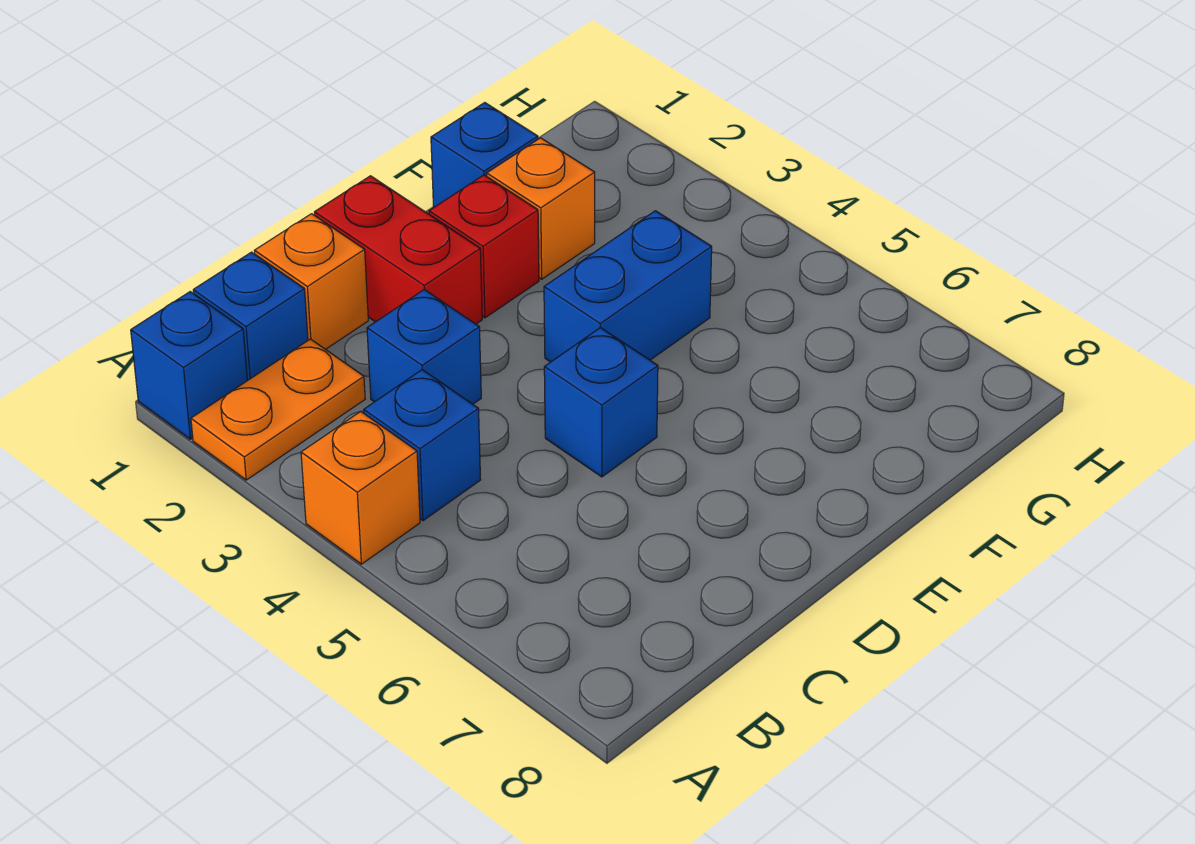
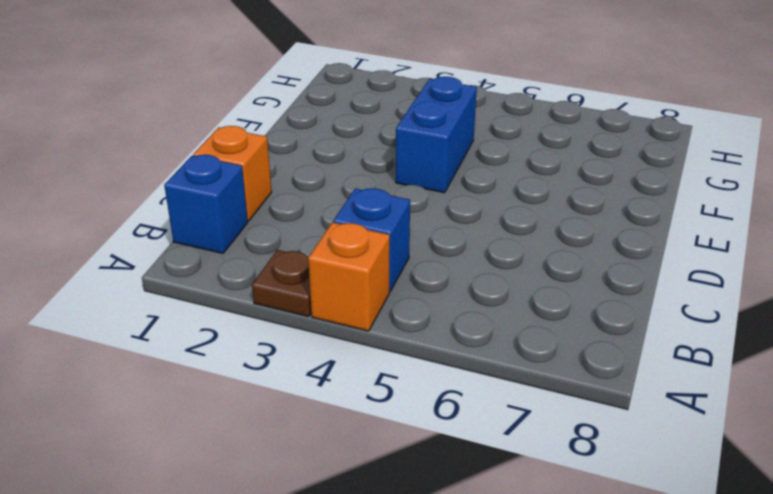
brown plate A3 level 1 -> none
none -> blue brick A1 level 1
none -> orange plate A2:B2 level 1
none -> blue brick C3 level 1

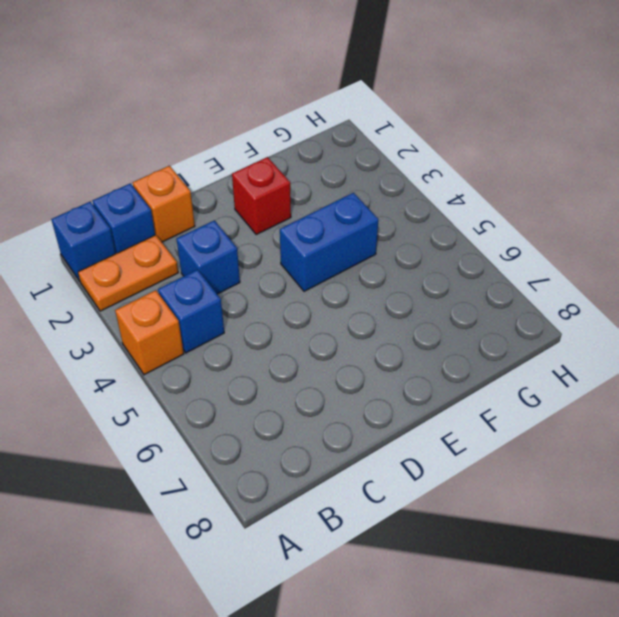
none -> red brick D1:D2 level 1
none -> blue brick D5 level 1
none -> blue brick F1 level 1

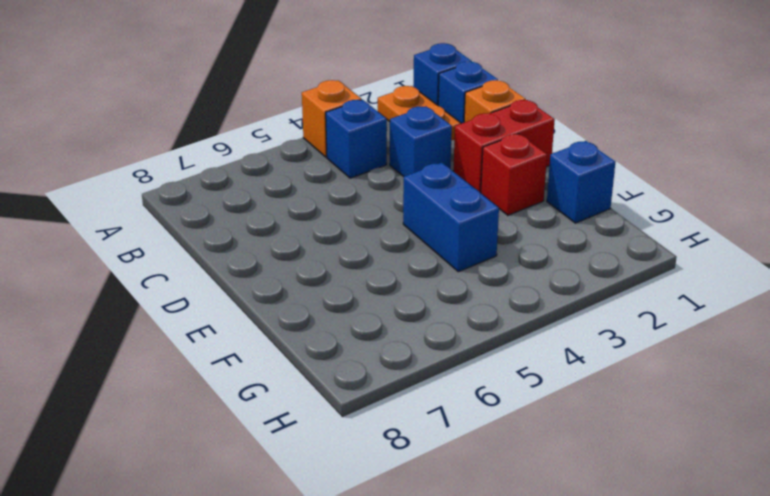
none -> blue brick D5 level 1
none -> orange brick F2 level 1

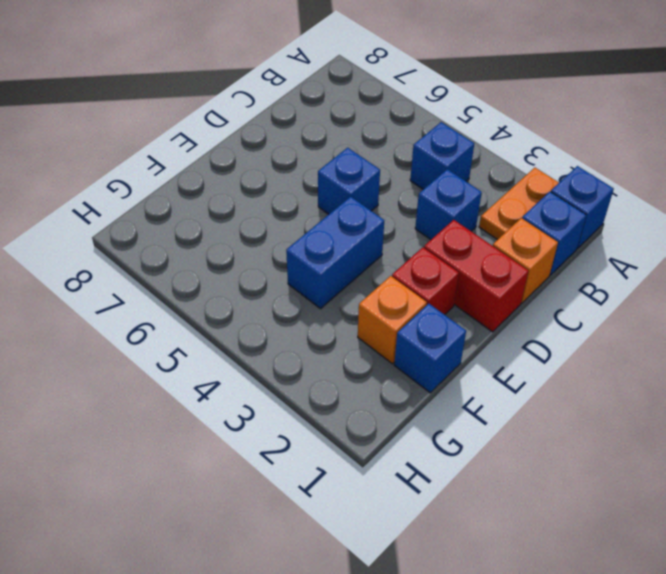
none -> orange brick A4 level 1

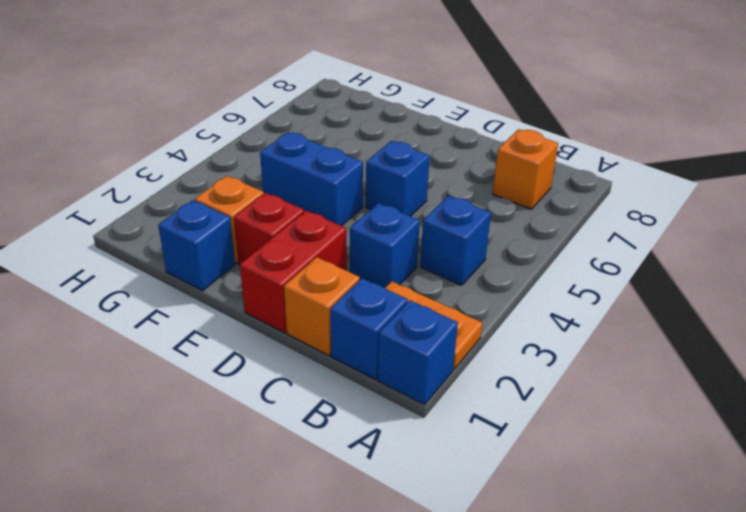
orange brick B7 level 1 -> orange brick A4 level 1

